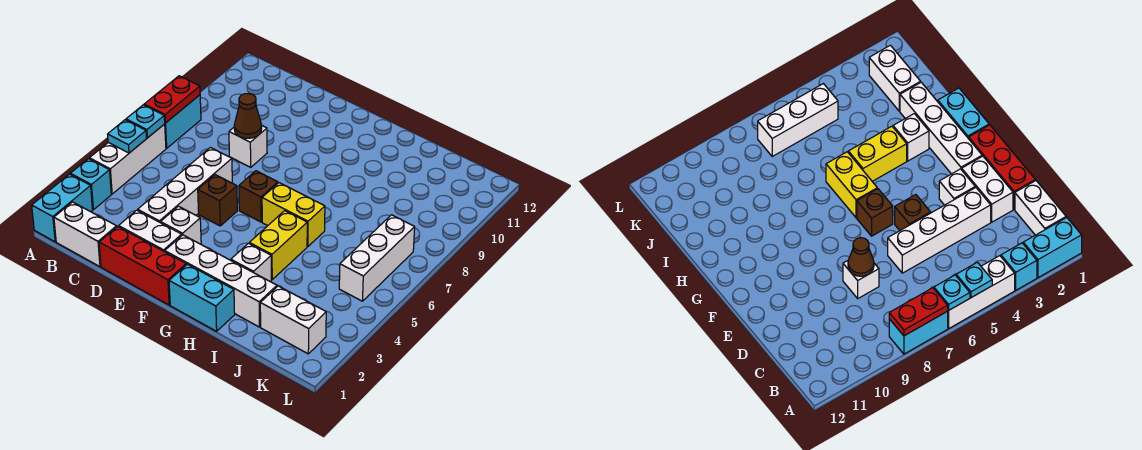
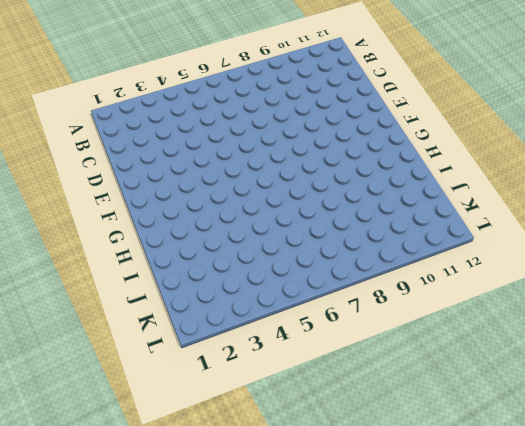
none -> cyan brick A1:A2 level 1
none -> cyan brick A3 level 1
none -> white brick A4:A6 level 1

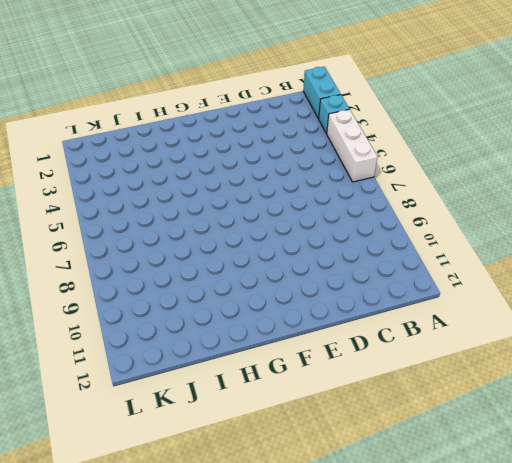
none -> cyan brick A7:A8 level 1
none -> white brick B1:C1 level 1
none -> red brick D1:F1 level 1

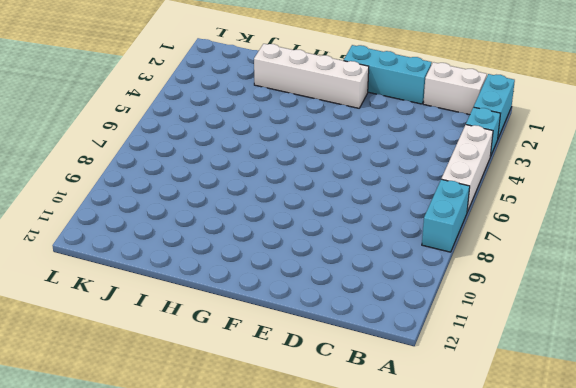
cyan brick D1:F1 level 1 -> red brick D1:F1 level 1
none -> white brick D2:E2 level 1
none -> white brick D3:D6 level 1
none -> white brick D8 level 1

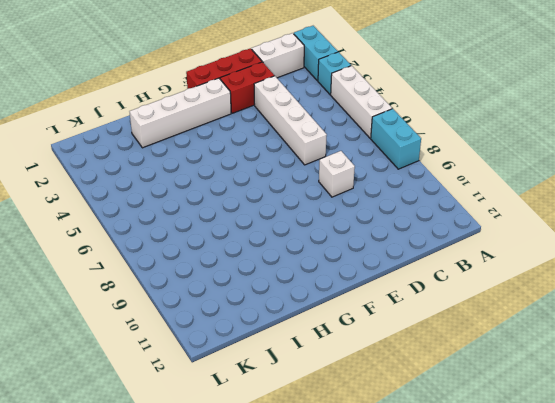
red brick D2:E2 level 1 -> white brick D2:E2 level 1
none -> white brick E3 level 1
none -> brown brick E5 level 1
none -> brown brick F6 level 1

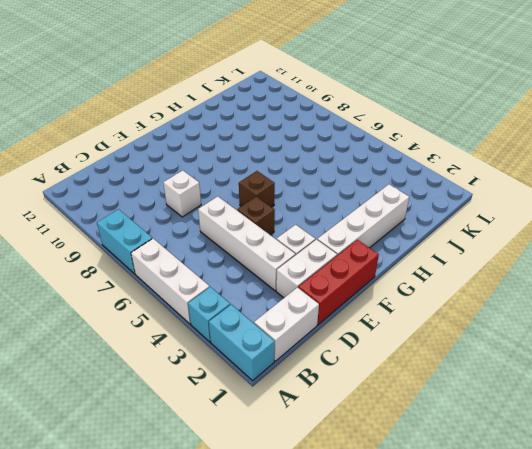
none -> cyan brick G1:H1 level 1
none -> yellow brick G6:H6 level 1
none -> white brick H3 level 1

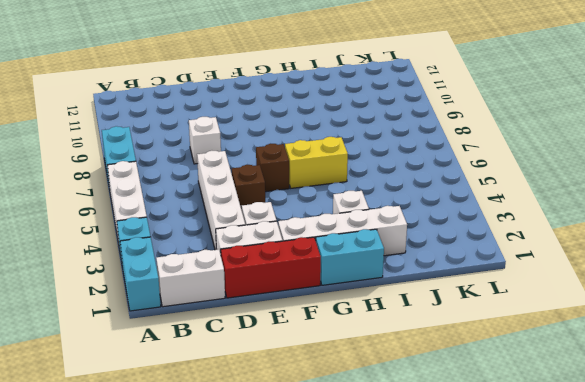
none -> yellow brick H4:H5 level 1
none -> white brick J2:K2 level 1
none -> white brick K5:K7 level 1

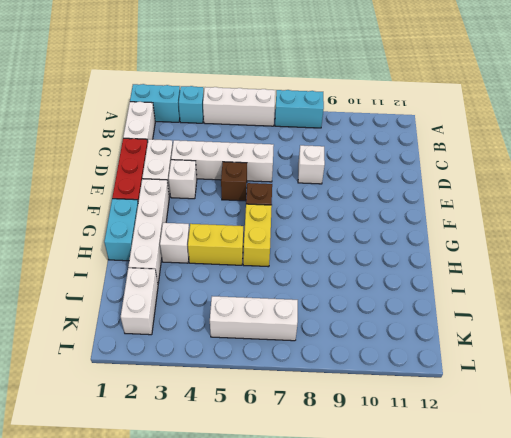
none -> cyan plate A5 level 2
none -> cyan plate A6 level 2
none -> red plate A7:A8 level 2

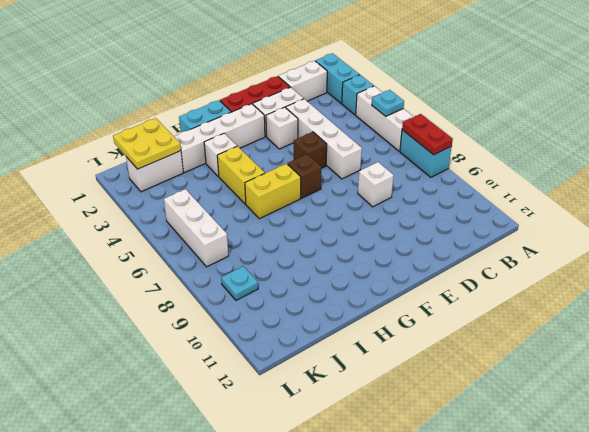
yellow plate J1:K2 level 2 -> none
cyan plate K9 level 1 -> cyan plate A6 level 2
none -> brown cone D8 level 2

